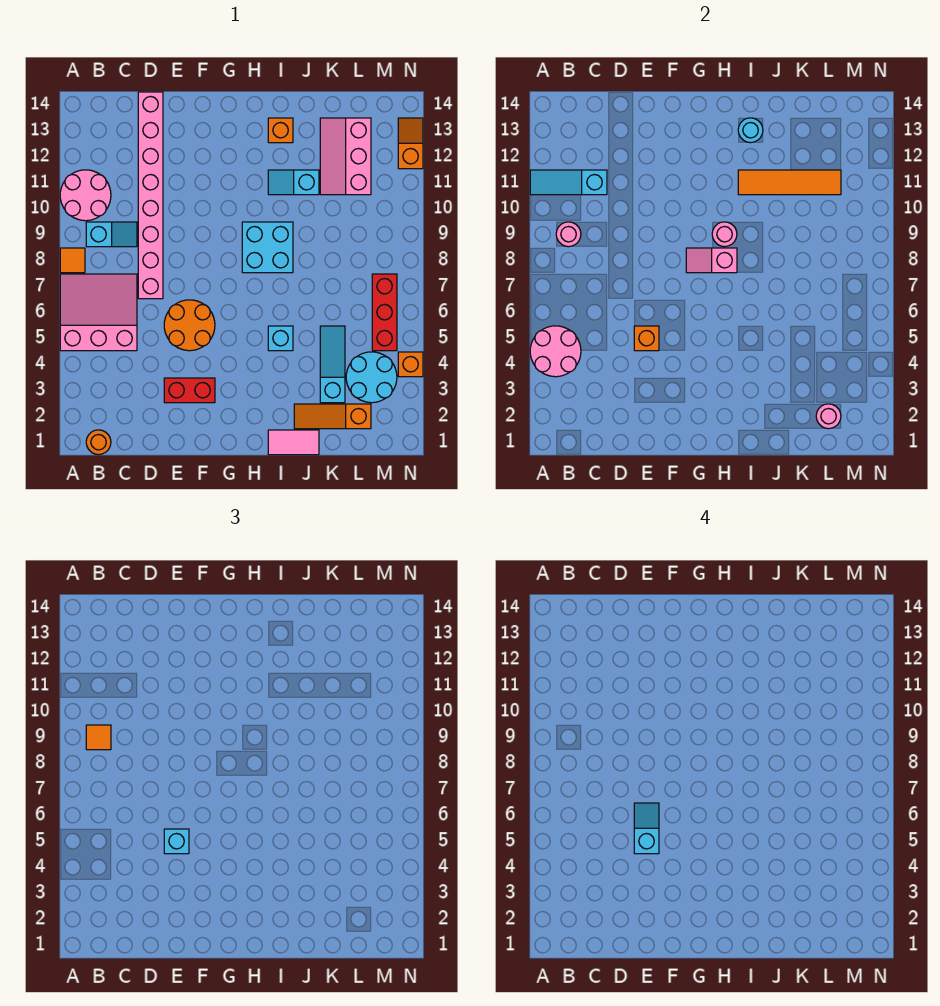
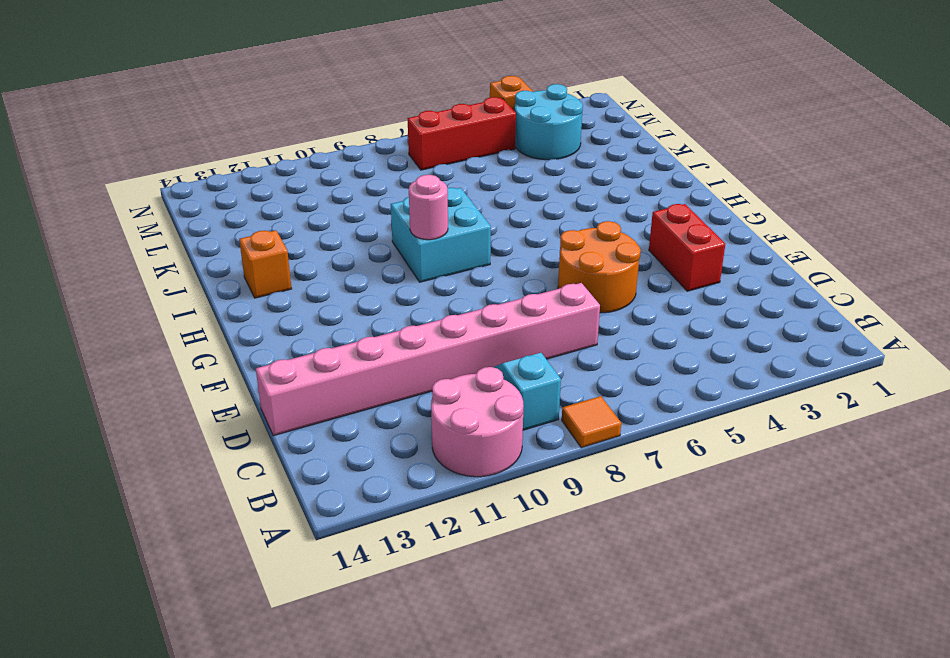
none -> pink slope A5:C7 level 1 top 5
none -> orange round brick B1 level 1
none -> pink tile I1:J1 level 1
none -> cyan brick I5 level 1

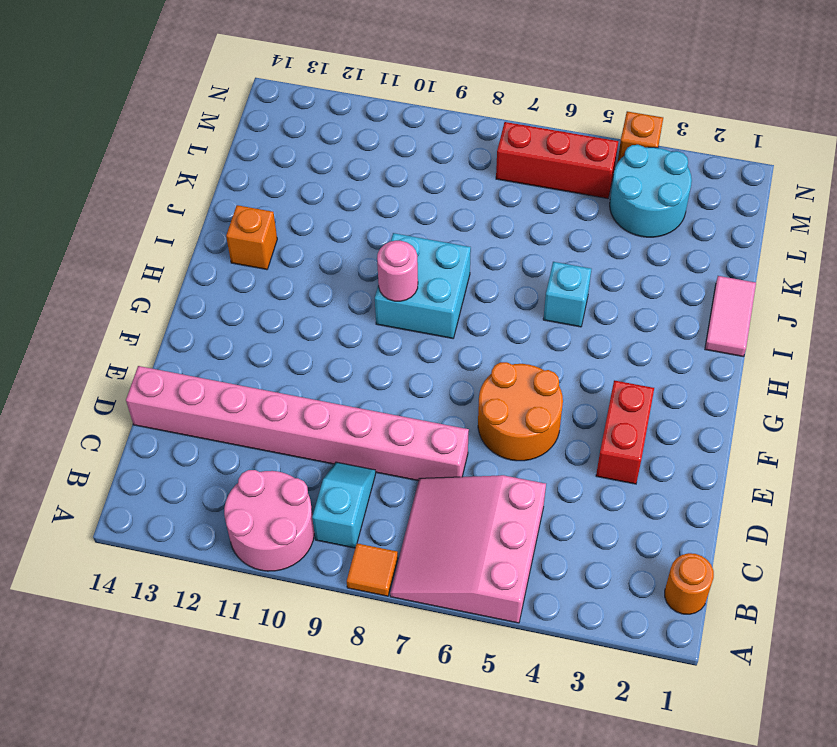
none -> cyan slope I11:J11 level 1 top J
none -> orange slope J2:L2 level 1 top L
none -> cyan slope K3:K5 level 1 top 3
none -> pink slope K11:L13 level 1 top L

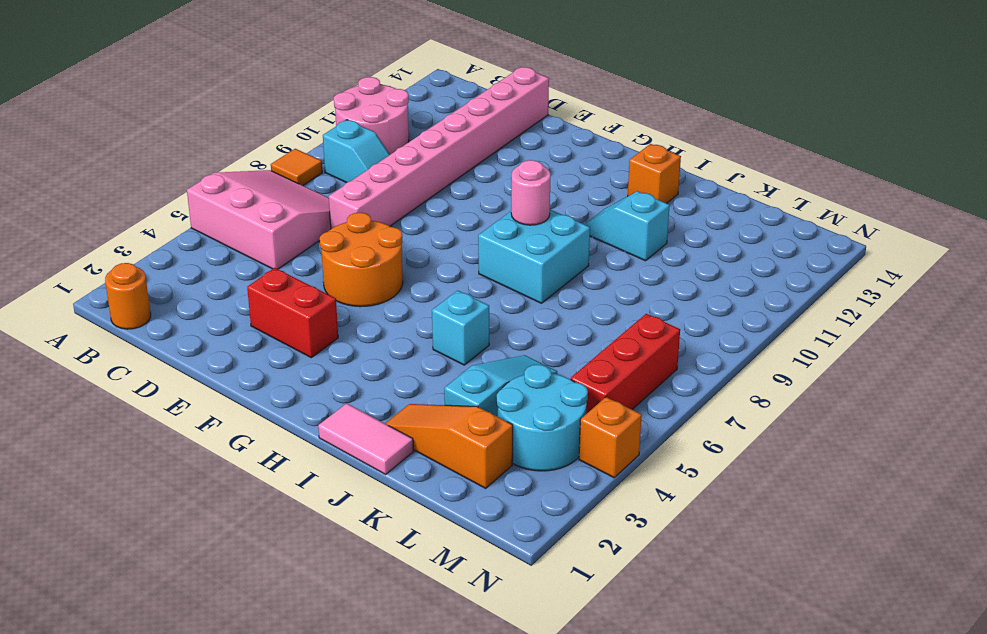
none -> pink slope K11:L13 level 1 top L
none -> orange slope N12:N13 level 1 top 12
none -> pink round brick A4:B5 level 2
none -> cyan slope A11:C11 level 2 top C

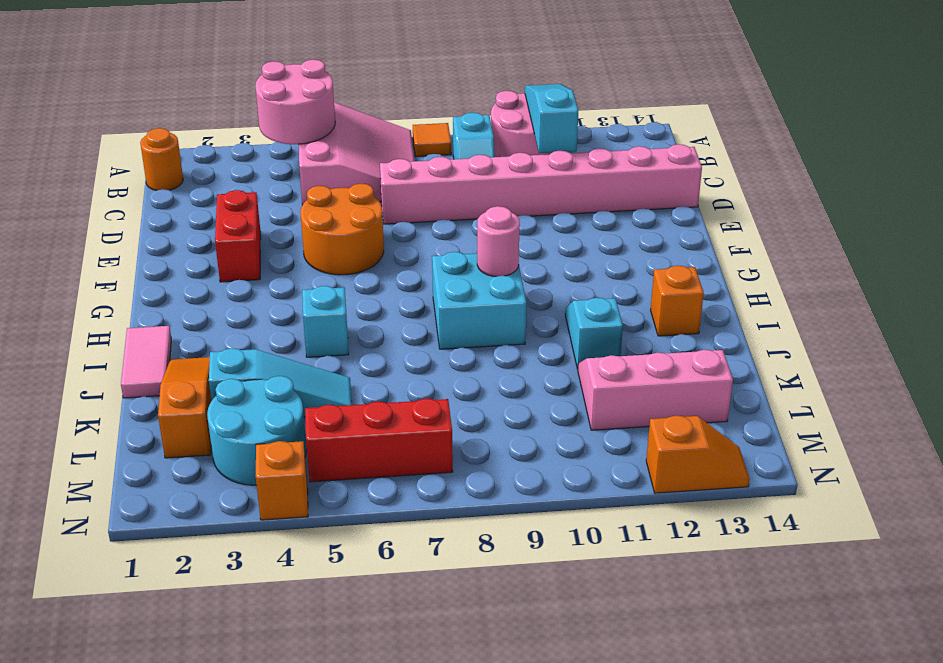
none -> pink round brick B9 level 2
none -> orange brick E5 level 2
none -> pink slope G8:H8 level 2 top H
none -> orange tile I11:L11 level 2

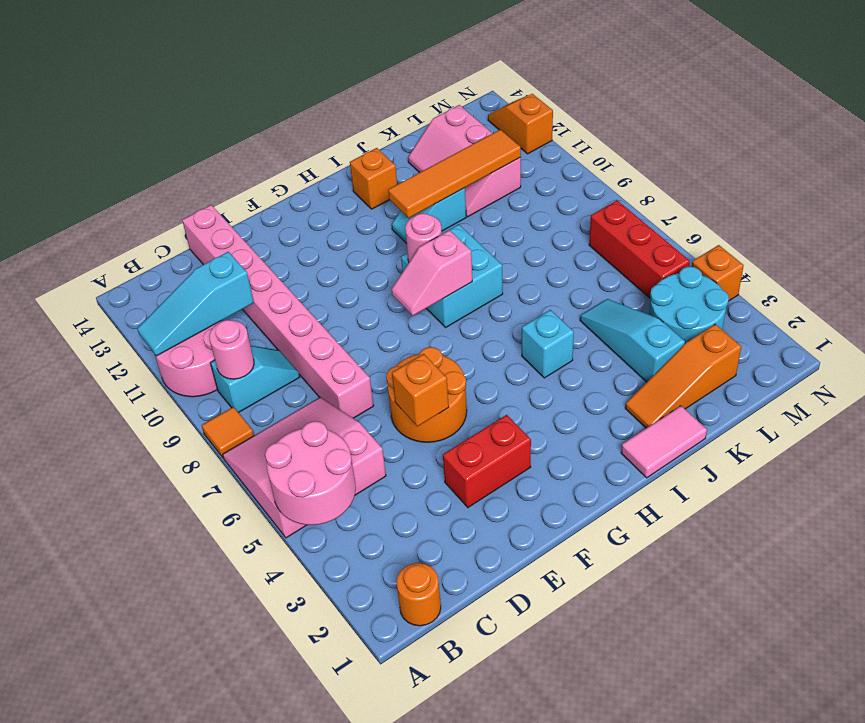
none -> cyan round brick I13 level 2
none -> pink round brick L2 level 2
none -> orange tile B9 level 3
none -> cyan brick E5 level 3

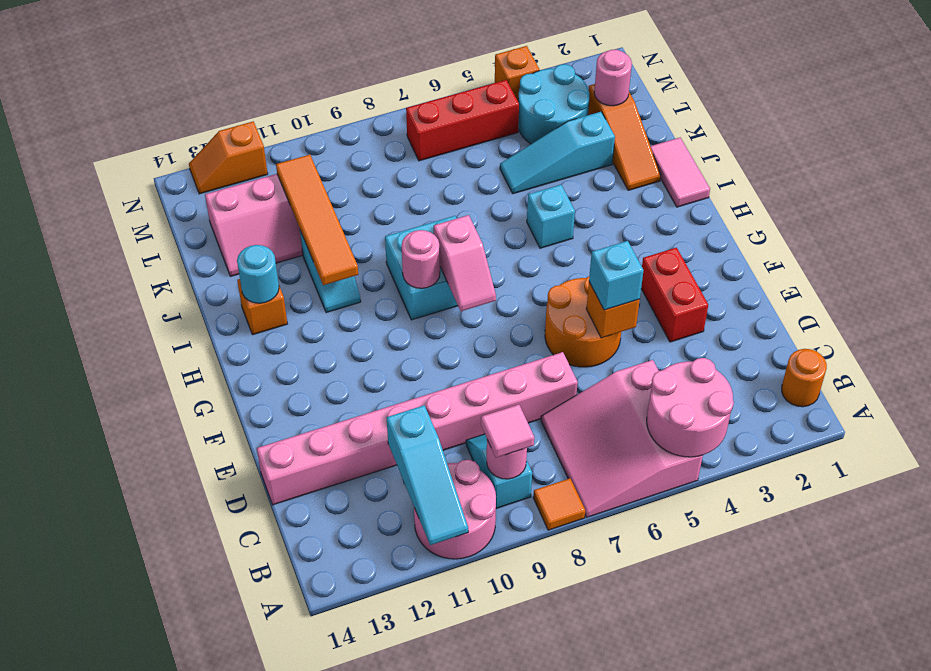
pink tile B9 level 3 -> orange tile B9 level 3
none -> cyan slope E5:E6 level 4 top 5

